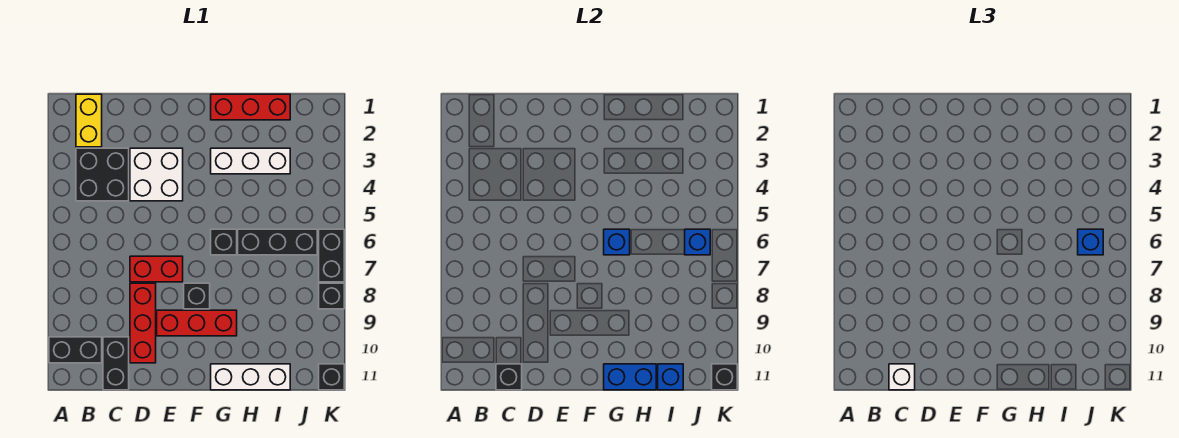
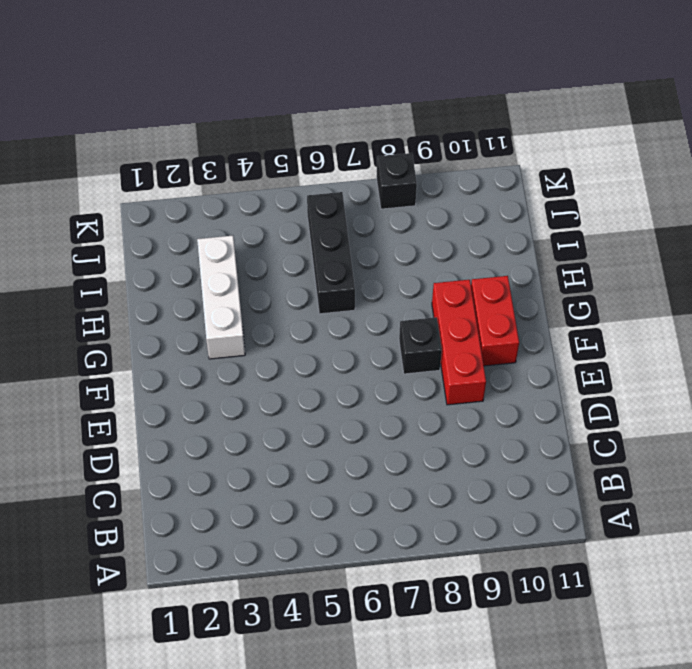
red brick F10:G10 level 1 -> red brick D7:E7 level 1
none -> black brick A10:B10 level 1
none -> yellow brick B1:B2 level 1
none -> black brick B3:C4 level 1

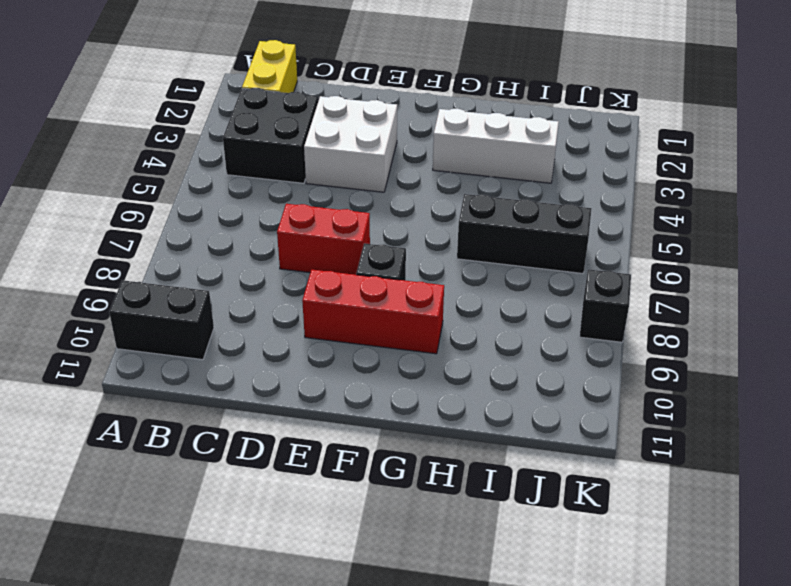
none -> black brick C10:C11 level 1
none -> red brick D8:D10 level 1
none -> red brick G1:I1 level 1

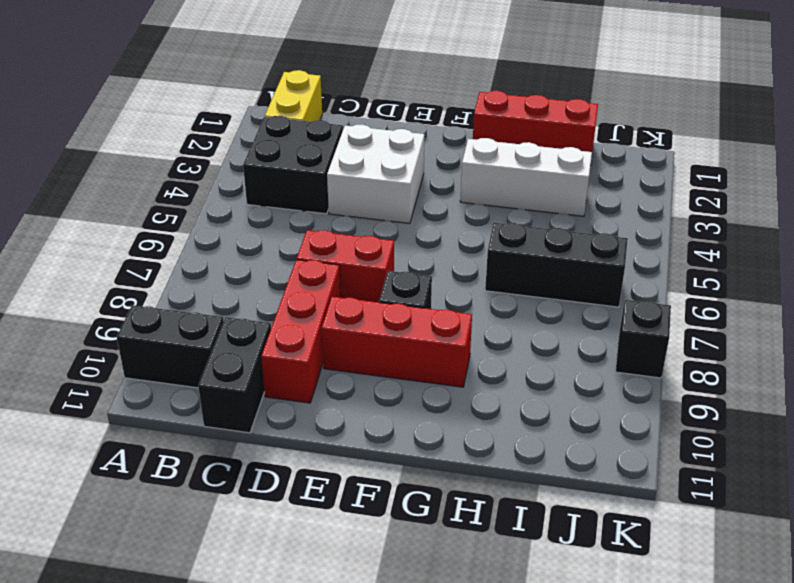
none -> black brick G6 level 1
none -> white brick G11:I11 level 1
none -> black brick K6:K7 level 1

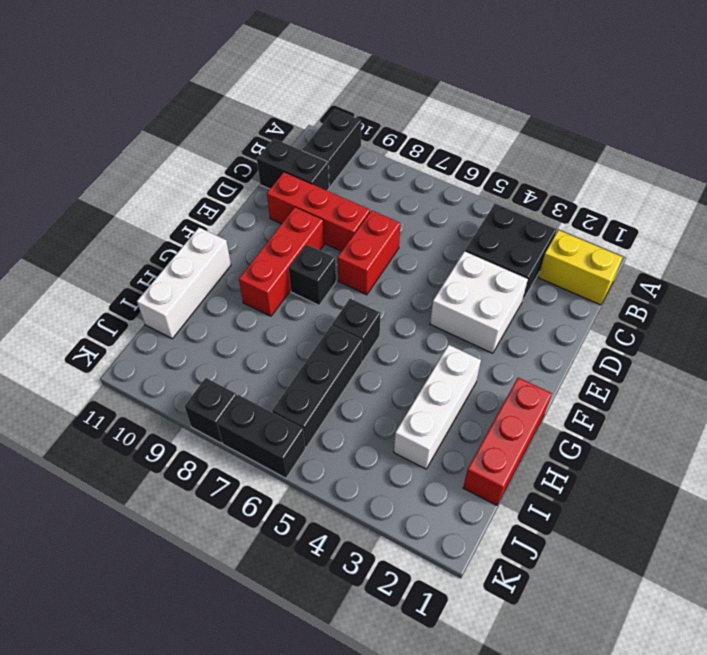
none -> black brick K11 level 1
none -> black brick C11 level 2
none -> blue brick G6 level 2

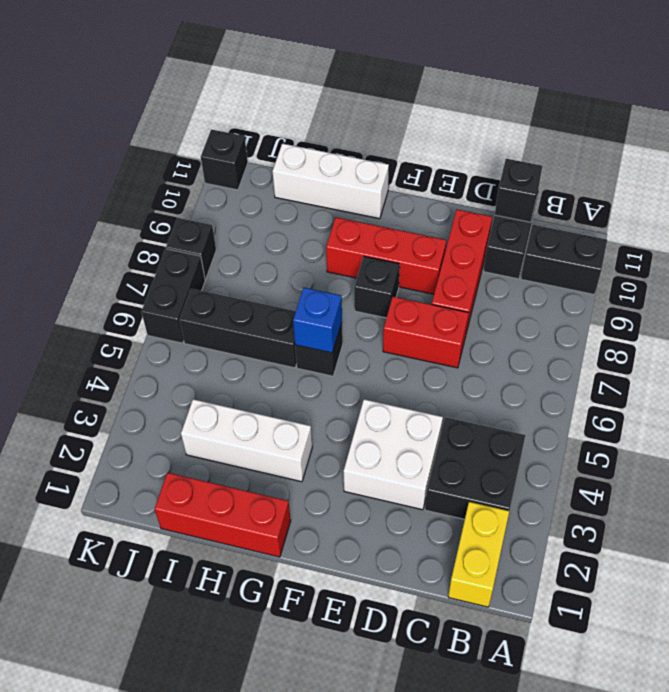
none -> blue brick G11:H11 level 2
none -> blue brick I11 level 2
none -> blue brick J6 level 2

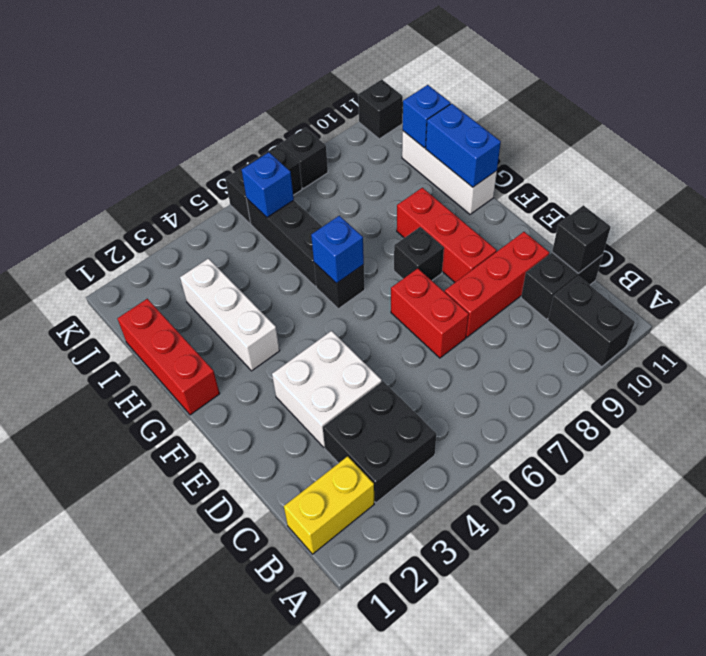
none -> black brick K11 level 2
none -> white brick C11 level 3
none -> blue brick J6 level 3

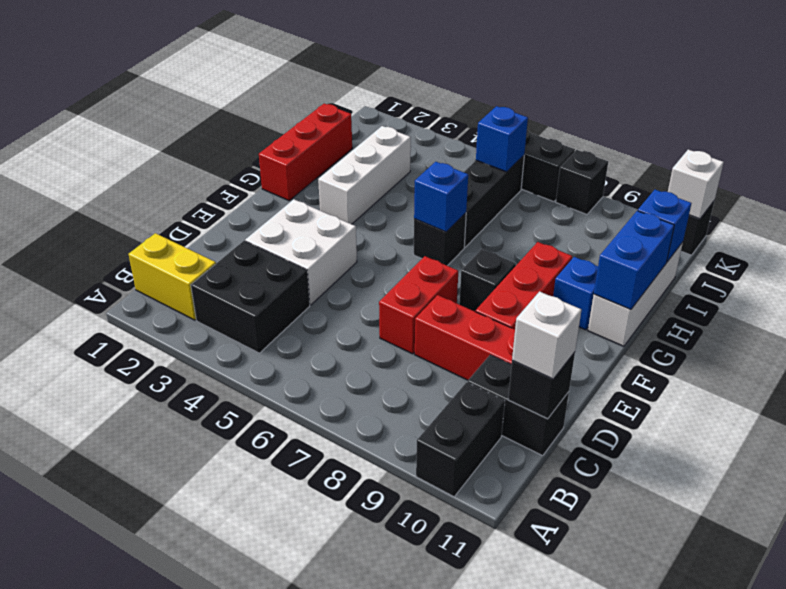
blue brick G10 level 1 -> blue brick J6 level 3
white brick K11 level 2 -> black brick K11 level 2

